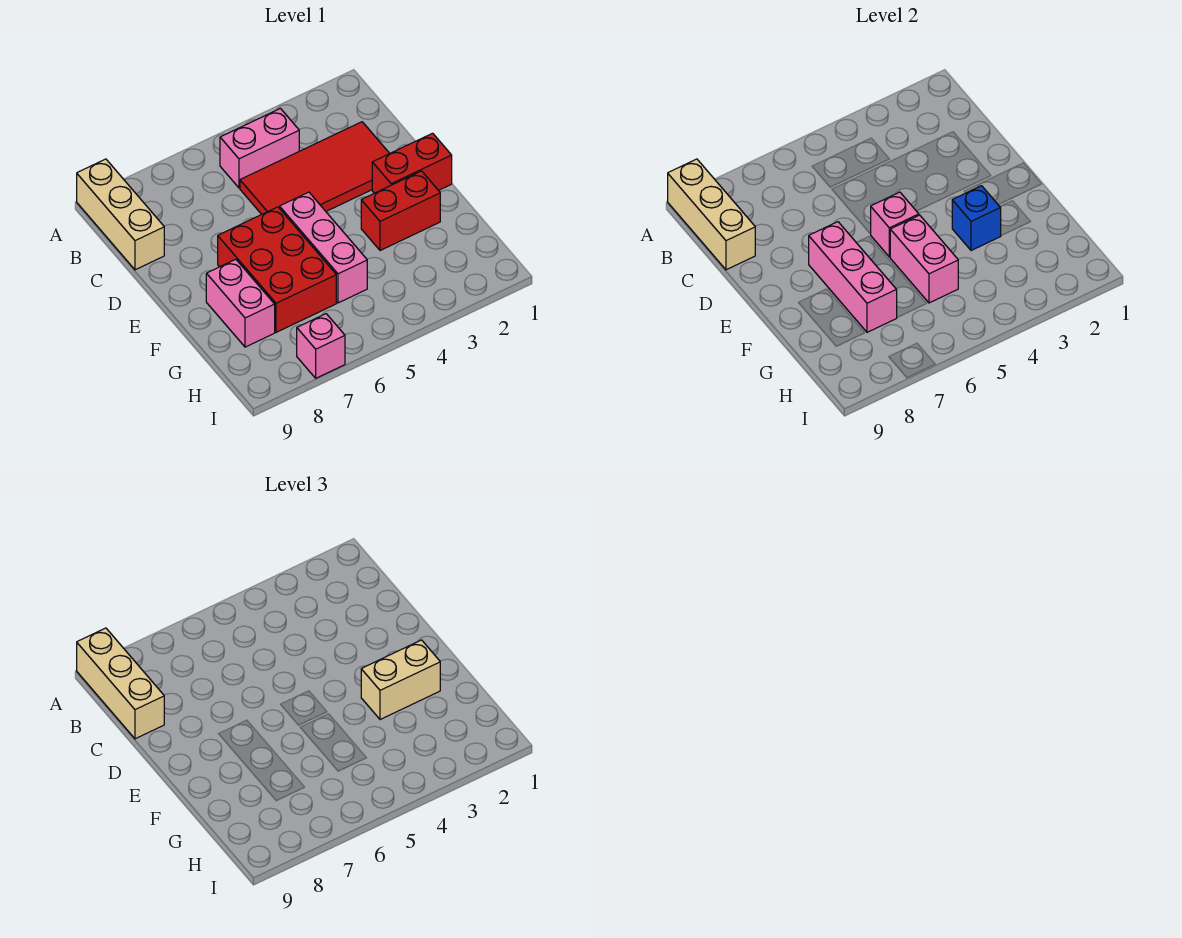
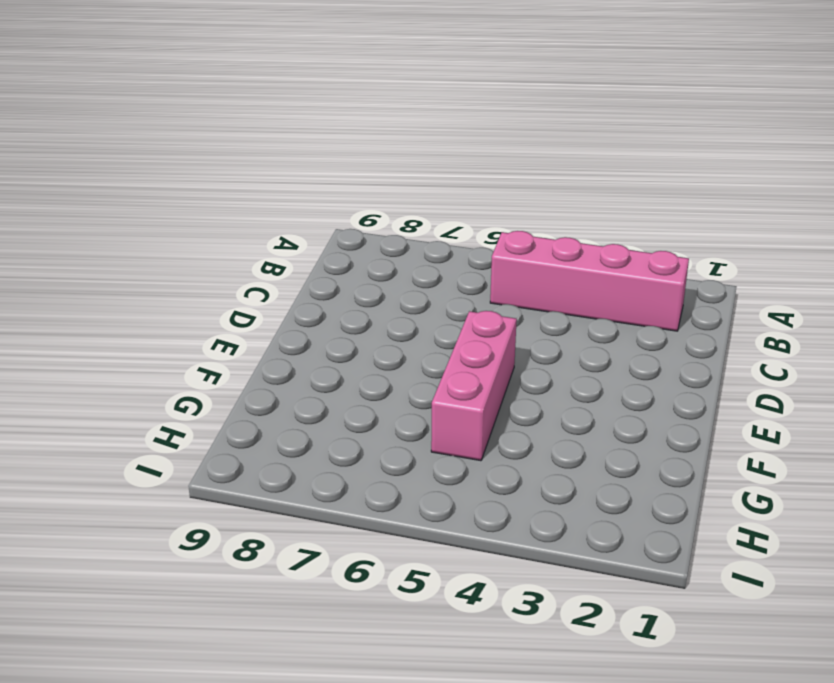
pink brick B2:B5 level 1 -> pink brick B4:B5 level 1
none -> tan brick A9:C9 level 1
none -> red tile C2:D5 level 1
none -> red brick E1:E2 level 1

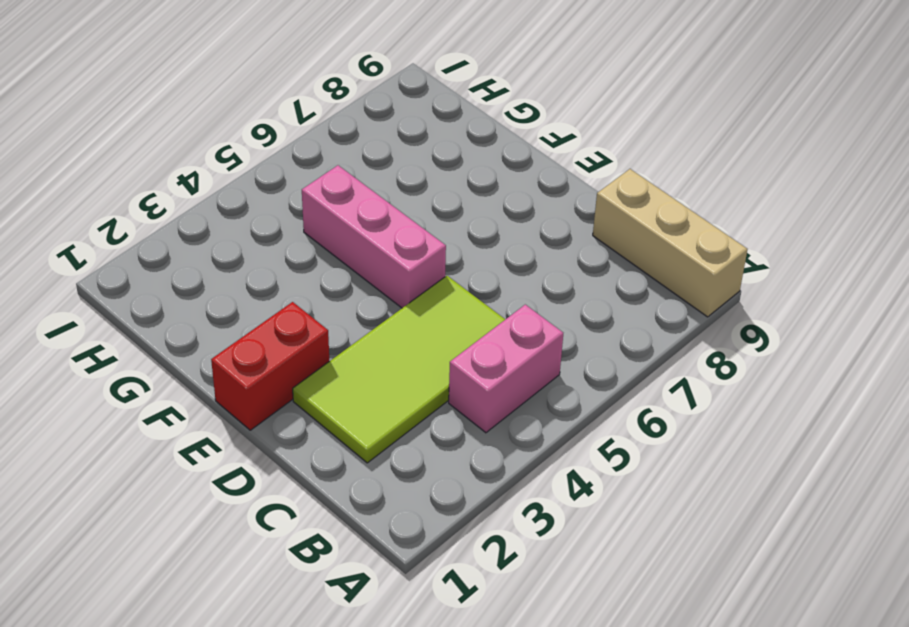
lime tile C2:D5 level 1 -> red tile C2:D5 level 1
none -> red brick E6:G7 level 1
none -> red brick F2:F3 level 1
none -> pink brick F8:G8 level 1

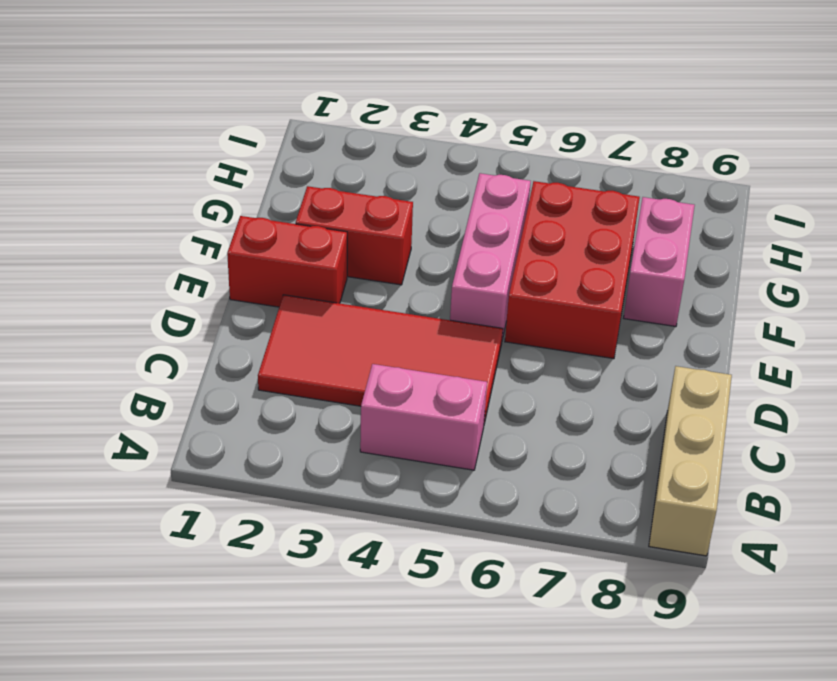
none -> pink brick I7 level 1
none -> tan brick A9:C9 level 2
none -> pink brick E5 level 2

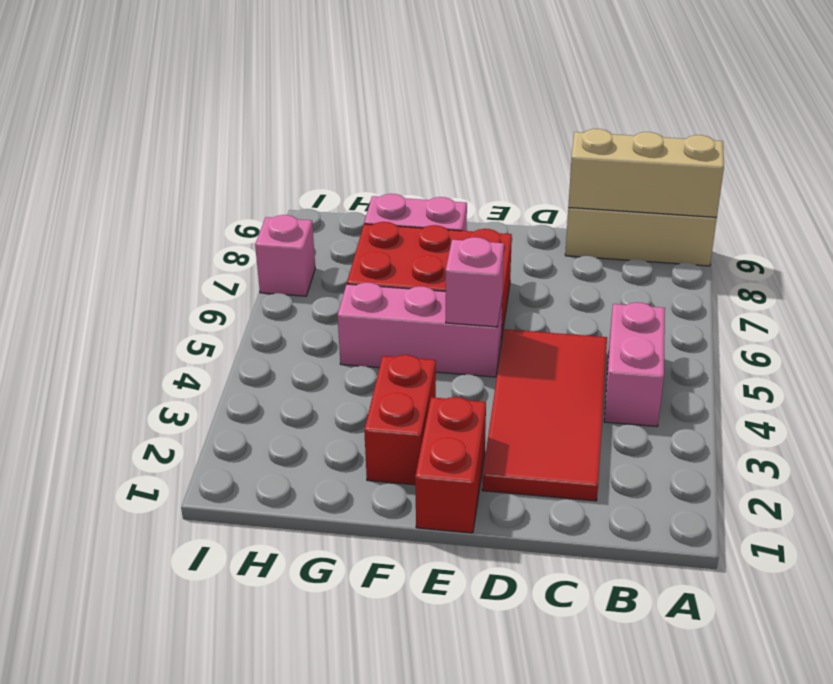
none -> pink brick E7:G7 level 2
none -> blue brick F3 level 2
none -> pink brick F5:G5 level 2

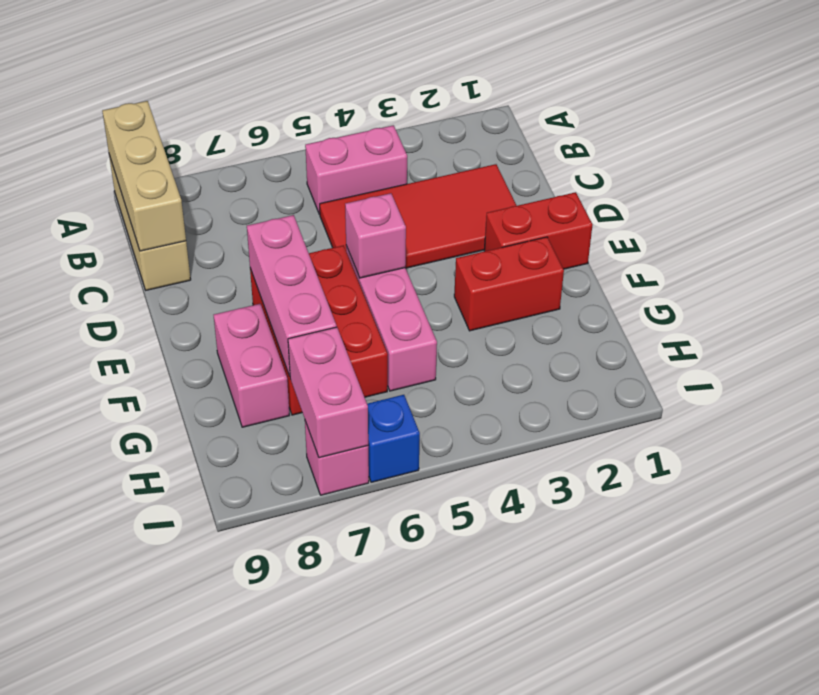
pink brick H7:I7 level 2 -> pink brick F5:G5 level 2
blue brick I6 level 1 -> blue brick F3 level 2
none -> tan brick A9:C9 level 3
none -> tan brick F2:F3 level 3

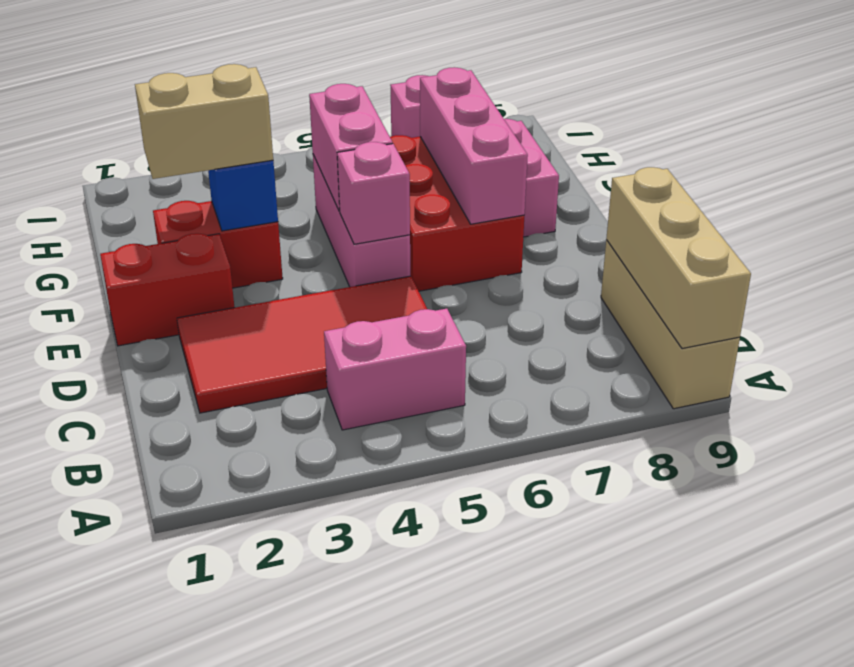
none -> tan brick A9:C9 level 3

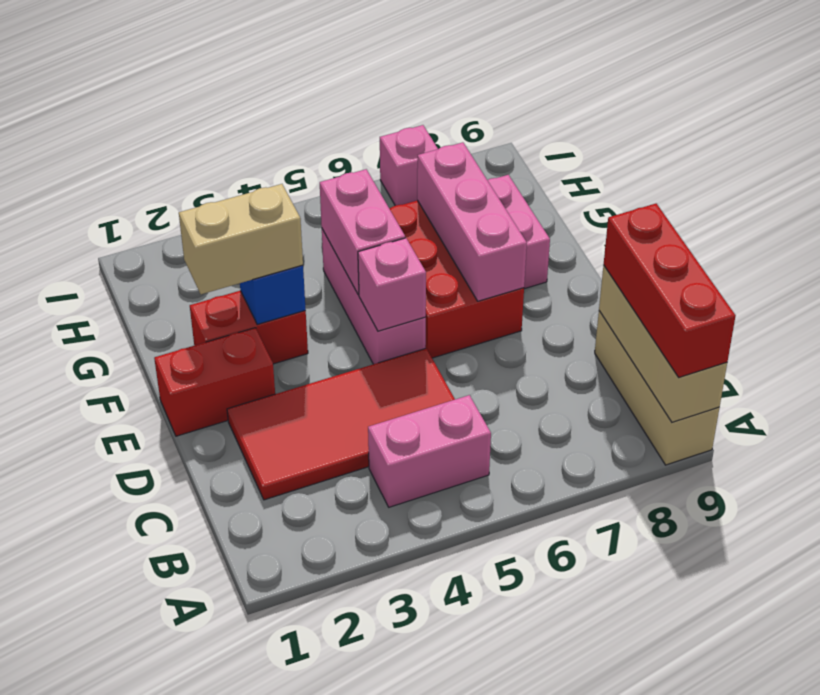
red brick A9:C9 level 3 -> tan brick A9:C9 level 3

